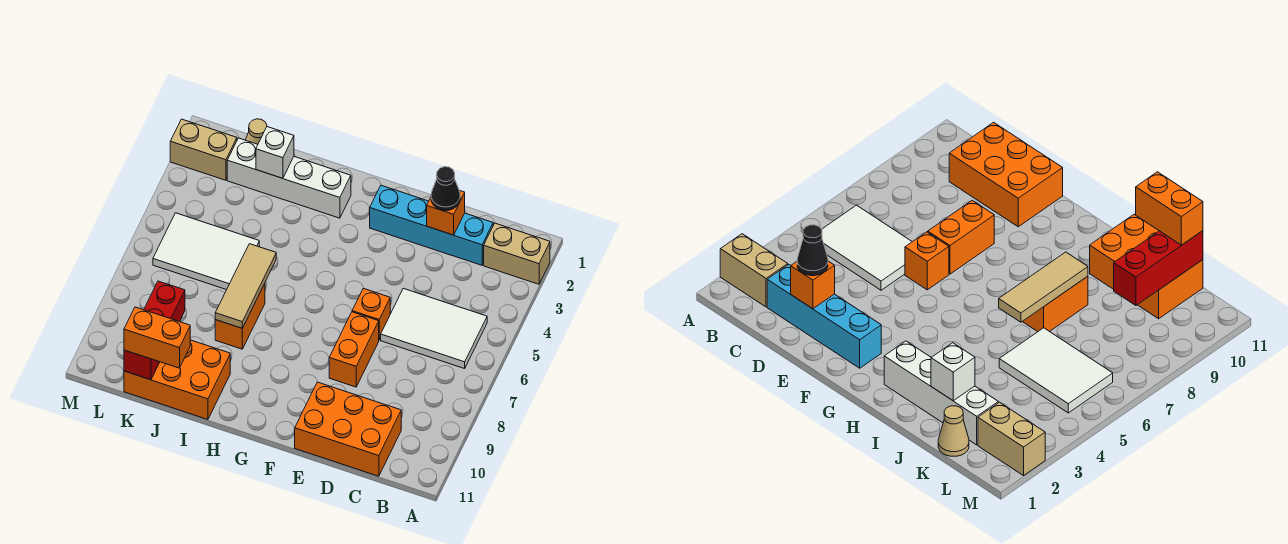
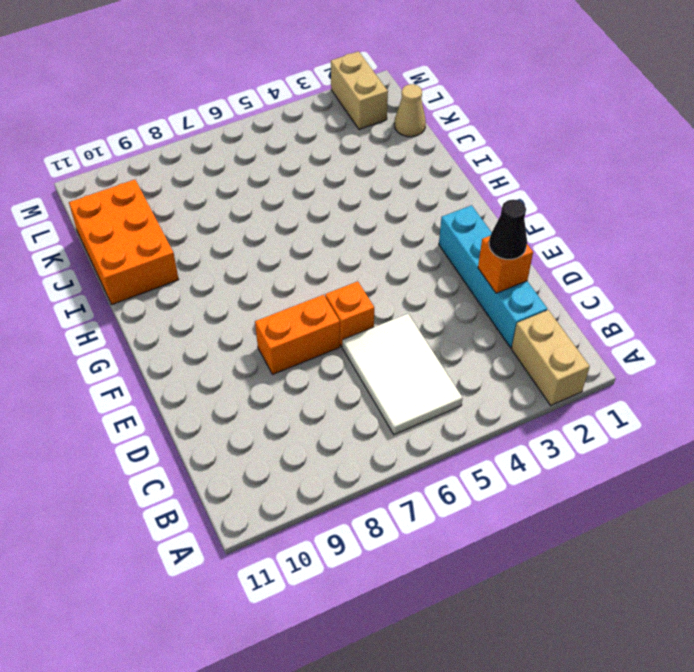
none -> orange brick C10:E11 level 1
none -> white brick H2:K2 level 1
none -> orange brick I7:I8 level 1

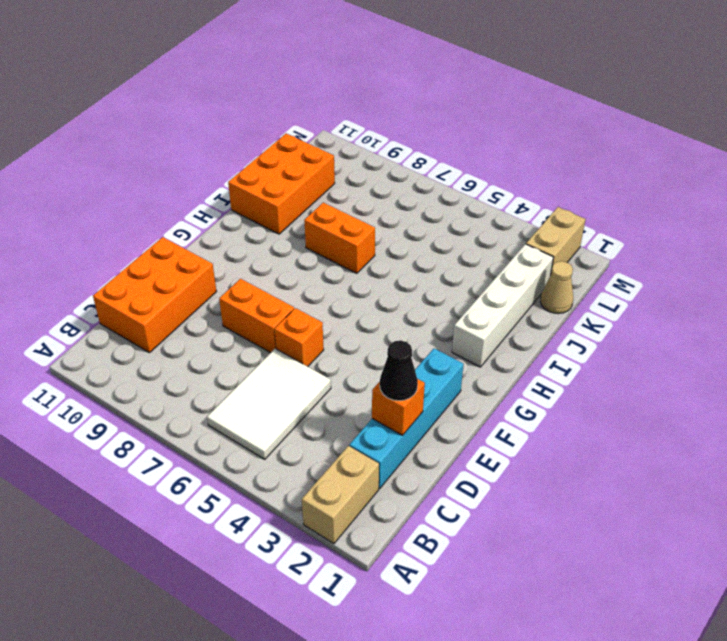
none -> white tile J5:L6 level 1
none -> tan tile I6:I8 level 2
none -> white brick J2 level 2

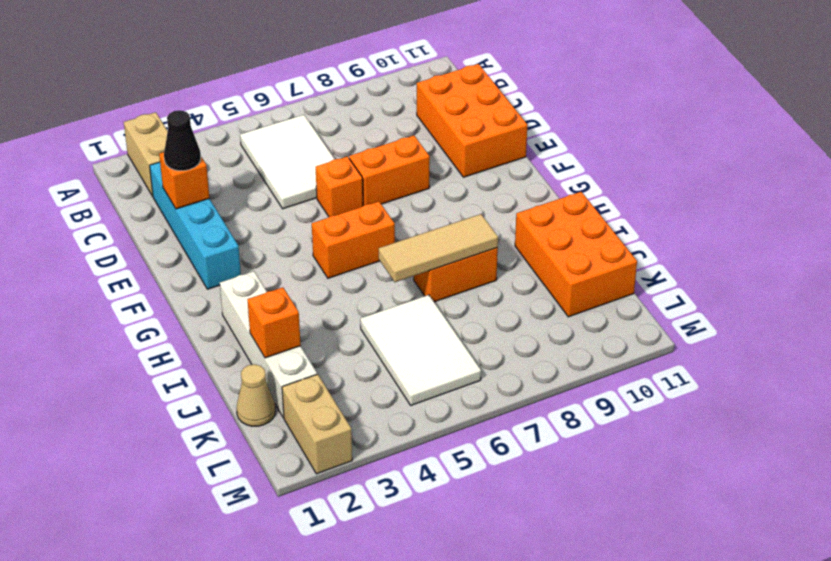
orange brick G5:G6 level 1 -> orange brick J11:K11 level 3
orange brick J2 level 2 -> white brick J2 level 2
none -> red brick K9:K11 level 2

